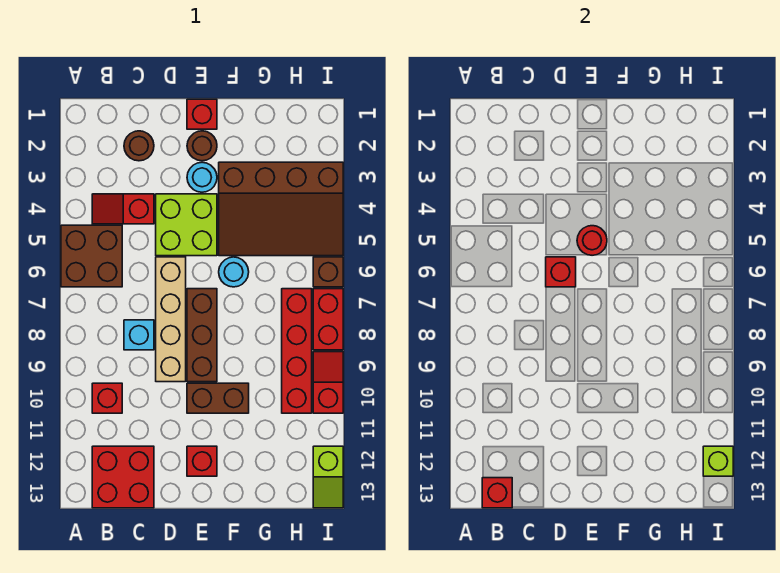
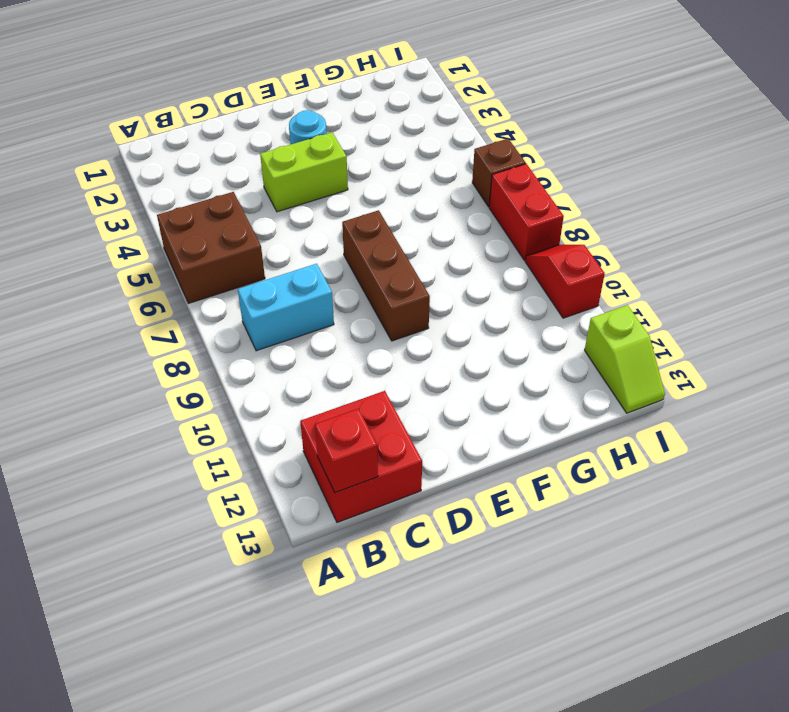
cyan brick B8:C8 level 1 -> cyan brick C8 level 1
lime brick D4:E4 level 1 -> lime brick D4:E5 level 1
none -> red slope B4:C4 level 1 top C
none -> red brick B10 level 1
none -> brown round brick C2 level 1

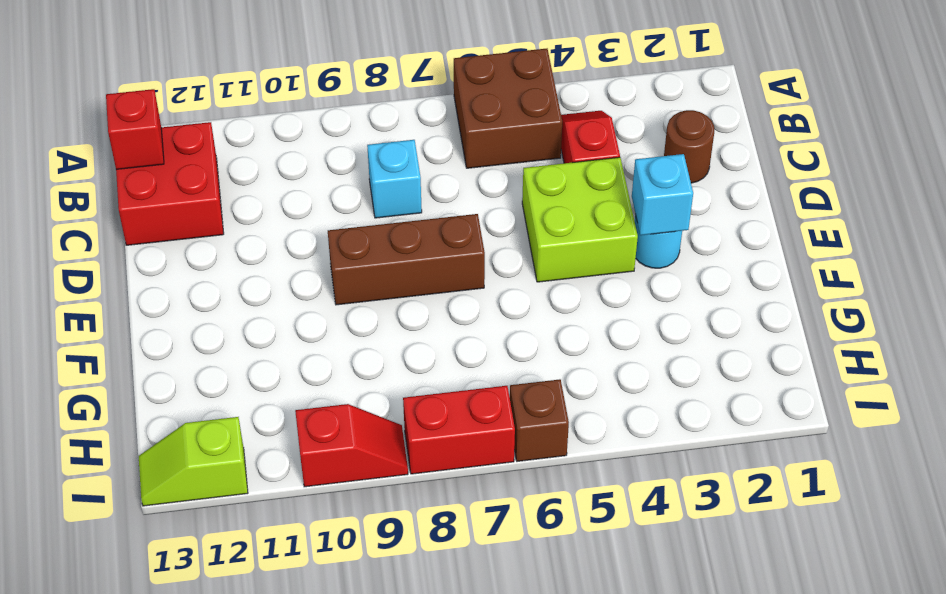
cyan brick E3 level 2 -> none
none -> red brick B10 level 1
none -> tan brick D6:D9 level 1
none -> red brick E1 level 1

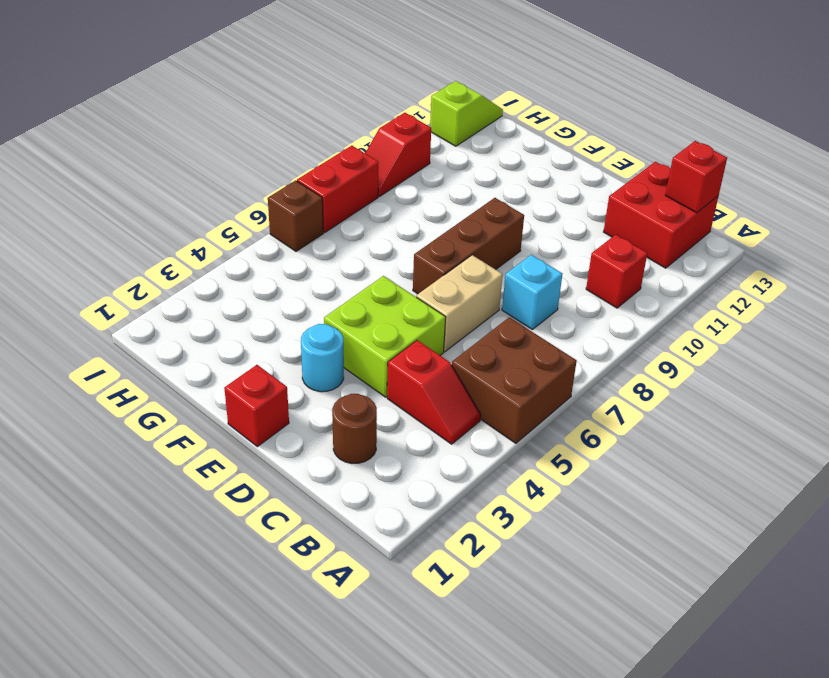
tan brick D6:D7 level 1 -> tan brick D6:D9 level 1
none -> brown round brick E2 level 1
none -> brown brick E10:F10 level 1
none -> red brick E12 level 1

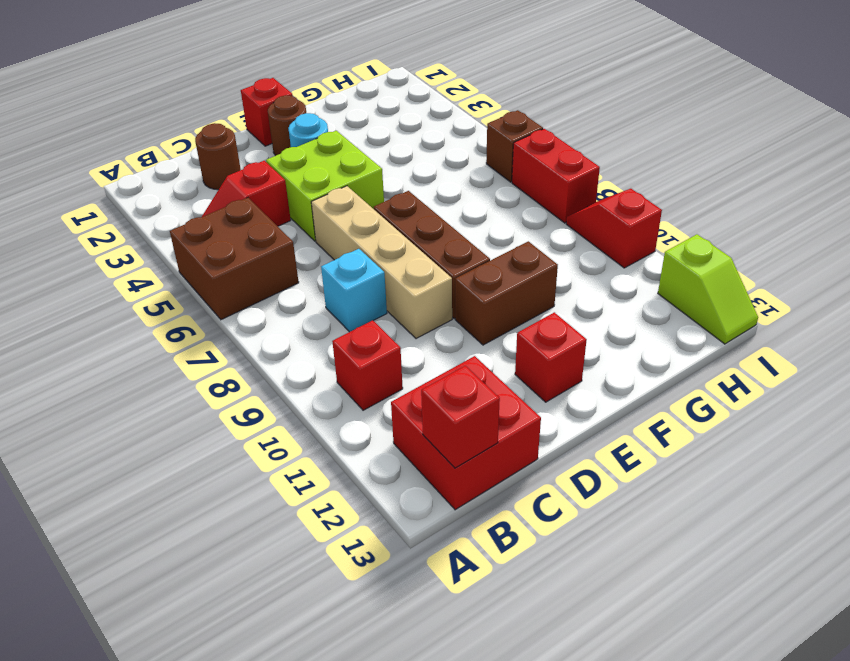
none -> brown slope F3:I5 level 1 top 3
none -> cyan round brick F6 level 1
none -> red brick H7:H10 level 1

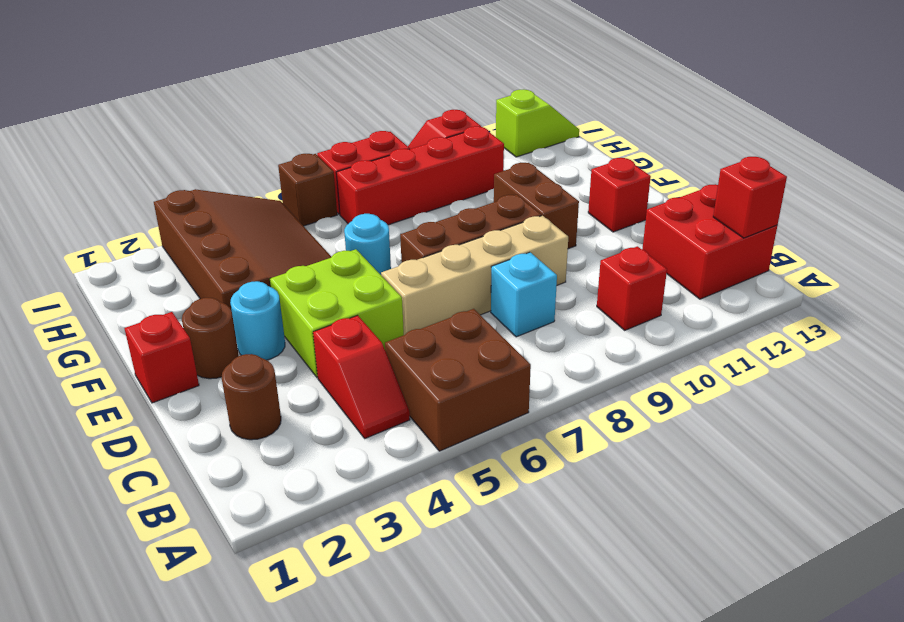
none -> red brick D6 level 2
none -> red round brick E5 level 2
none -> lime brick I12 level 2

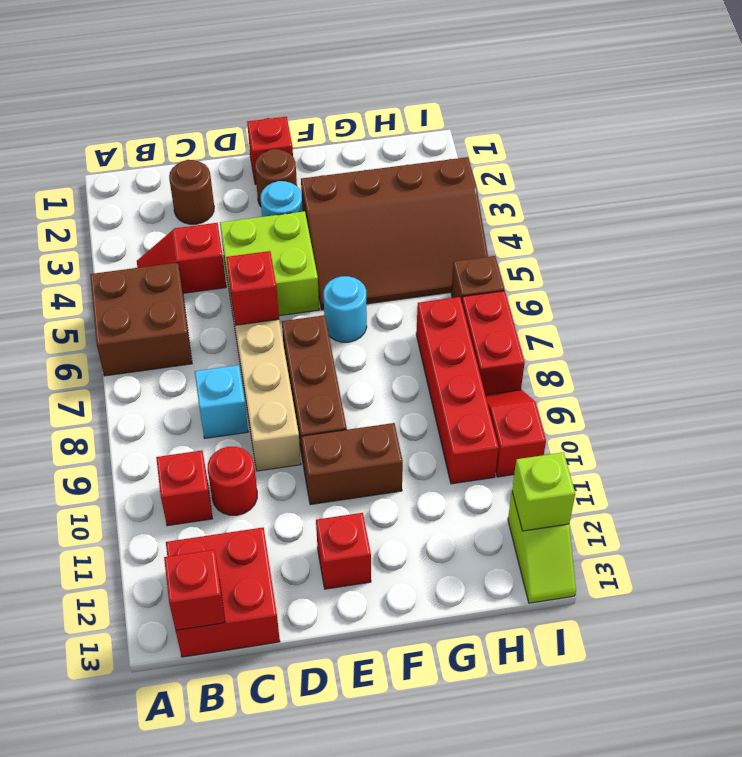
red round brick C10 level 1 -> red round brick E5 level 2

